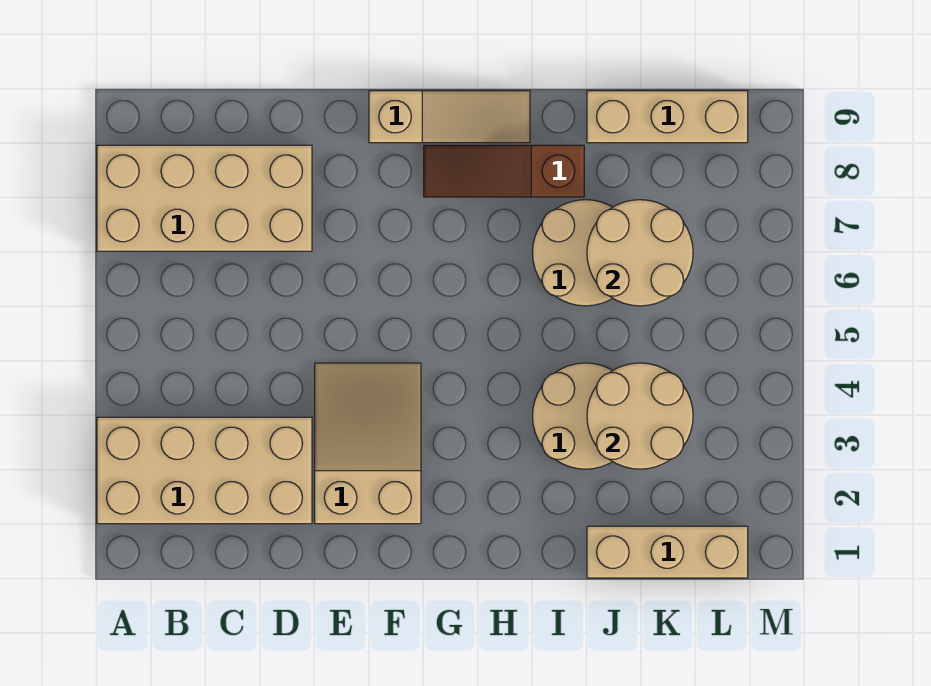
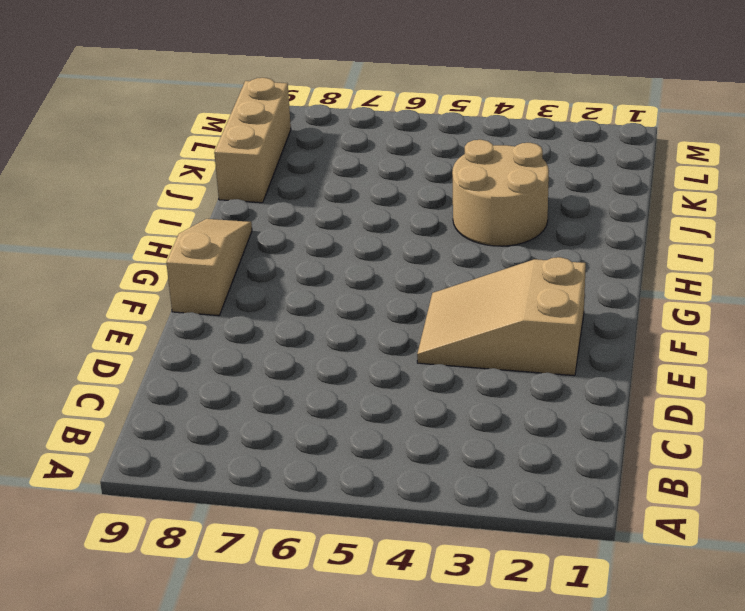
none -> tan brick A2:D3 level 1
none -> tan brick A7:D8 level 1

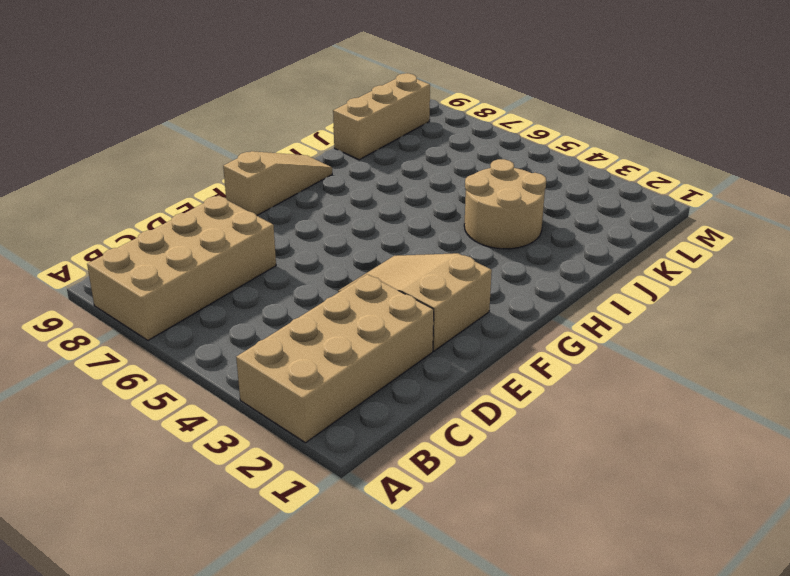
none -> brown slope G8:I8 level 1 top I
none -> tan round brick I6:J7 level 1

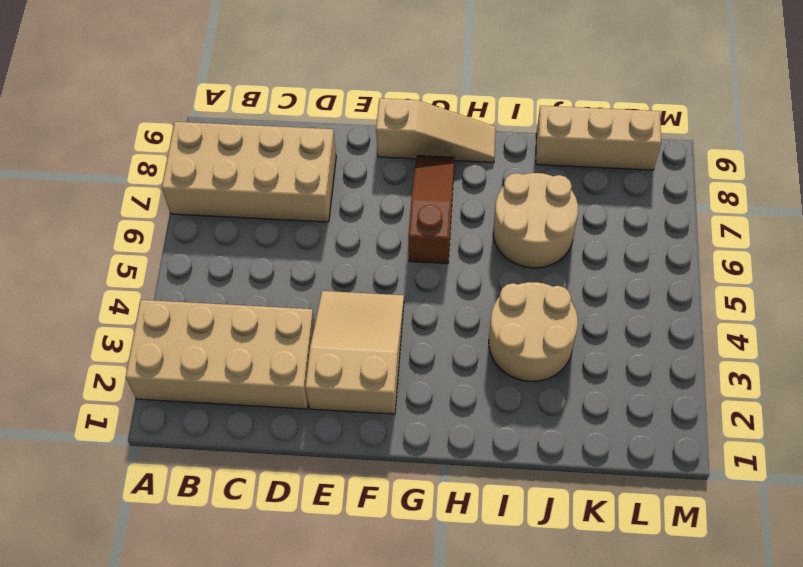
brown slope G6:G8 level 1 top 6 -> brown slope G8:I8 level 1 top I
none -> tan brick J1:L1 level 1
none -> tan round brick J3:K4 level 2

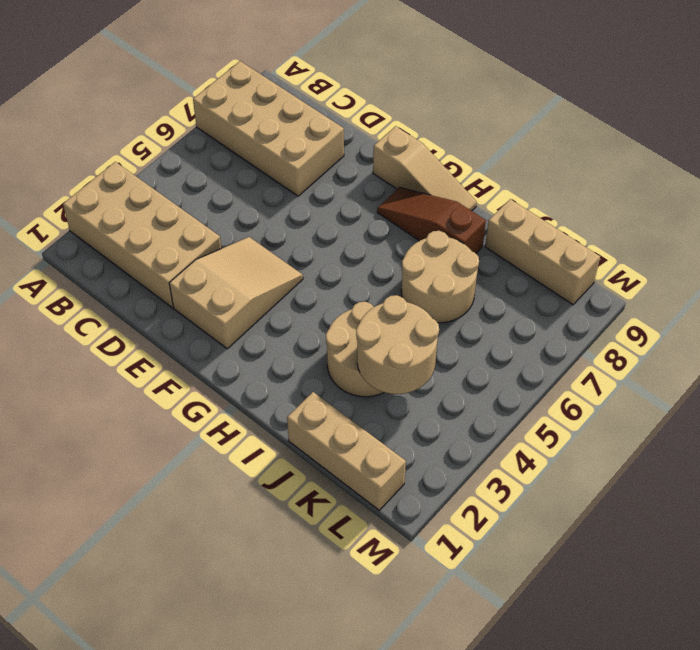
none -> tan round brick J6:K7 level 2

